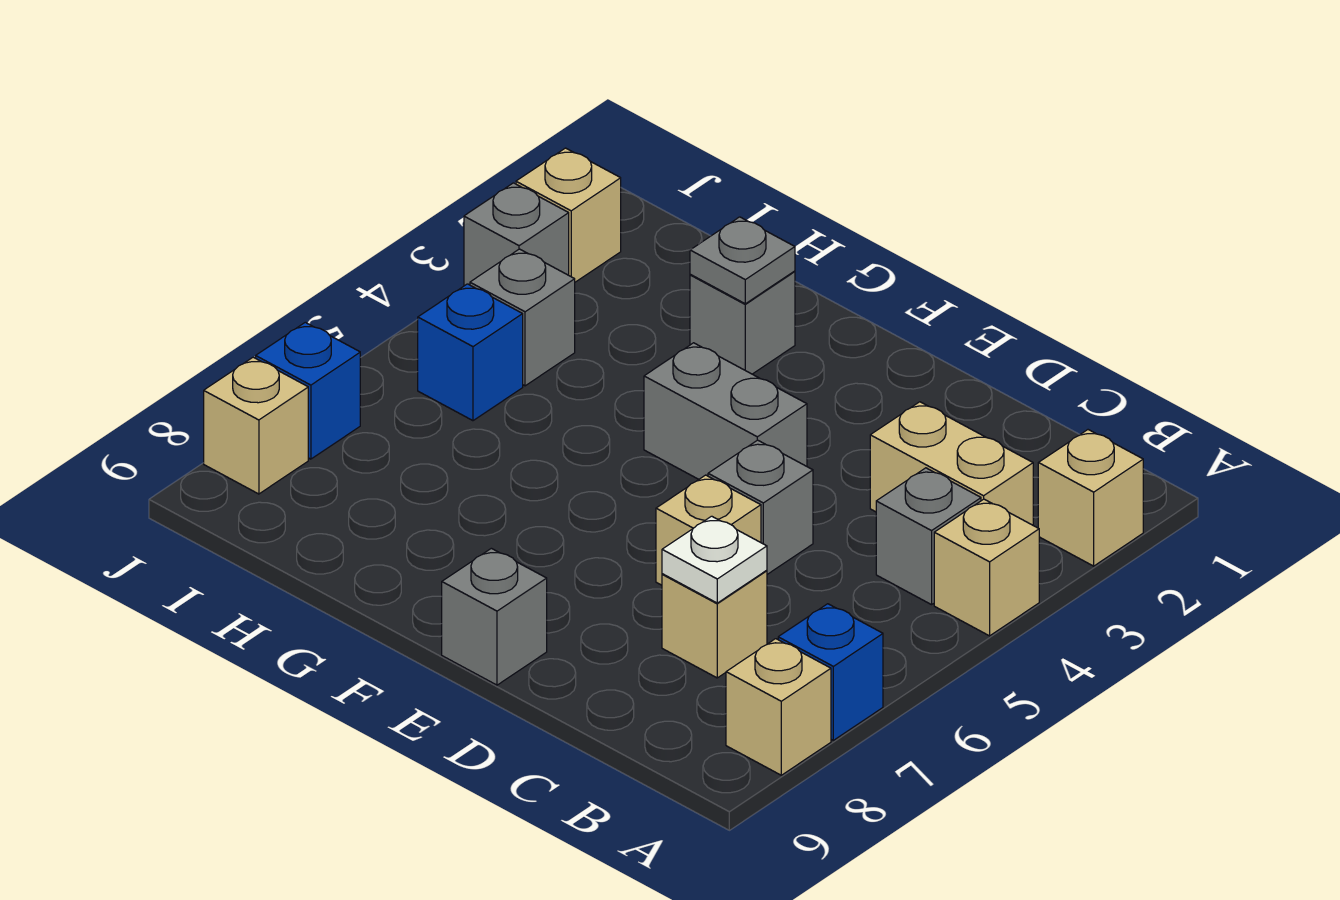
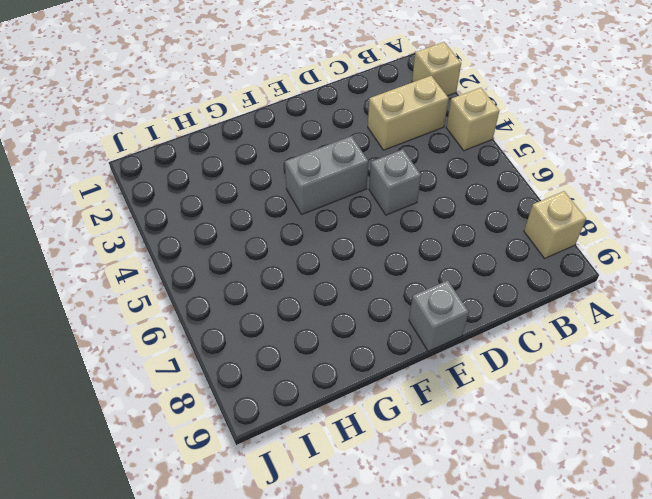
none -> blue brick A7 level 1
none -> grey brick B4 level 1
none -> tan brick C7 level 1

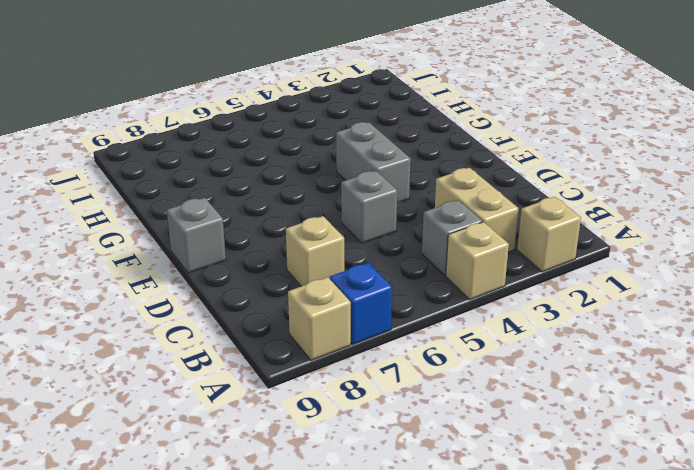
none -> tan brick D6 level 1
none -> grey brick G2 level 1
none -> grey brick I4 level 1

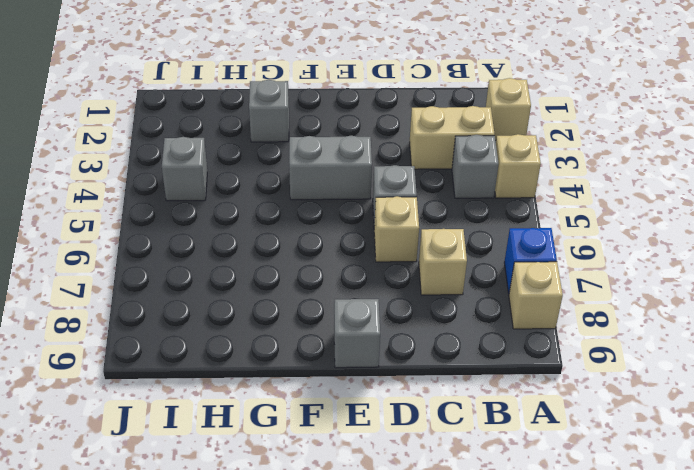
none -> blue brick I5 level 1
none -> tan brick J2 level 1
none -> grey brick J3 level 1

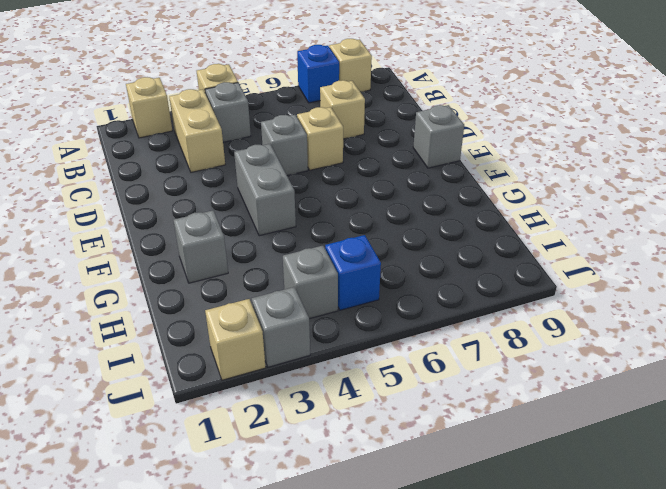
none -> blue brick J7 level 1
none -> tan brick J8 level 1
none -> white plate C7 level 2

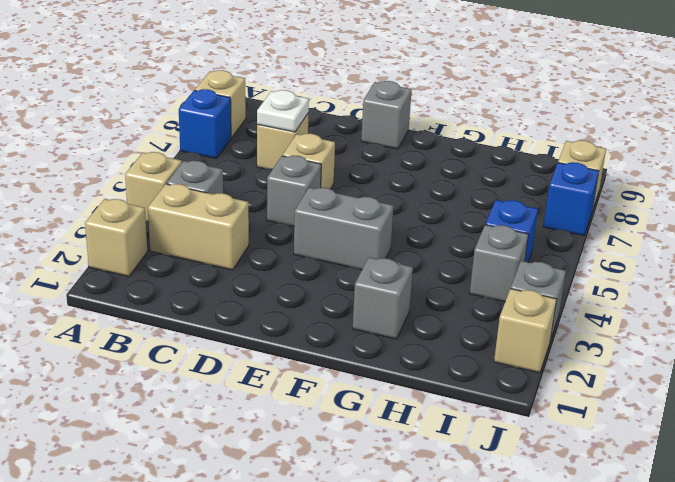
none -> grey plate G2 level 2

